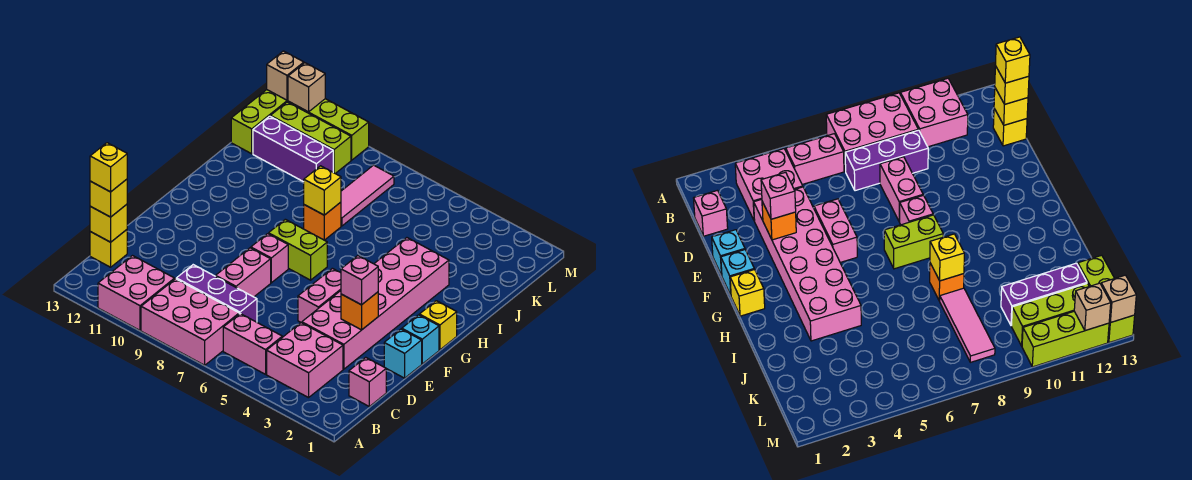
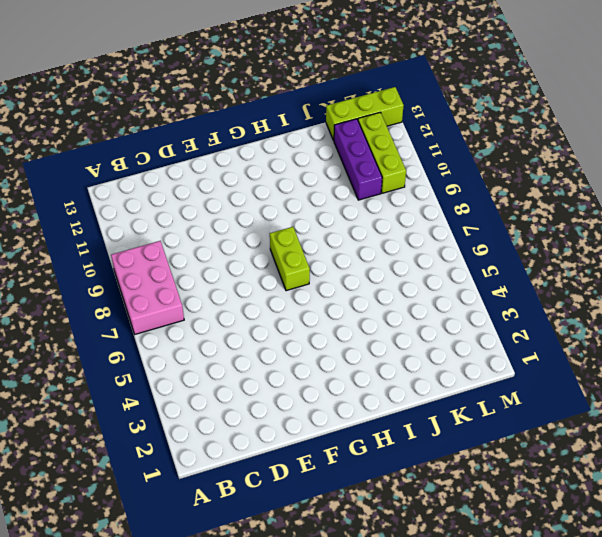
none -> pink brick A10:B11 level 1
none -> pink brick B3:C4 level 1
none -> pink brick B5:B6 level 1

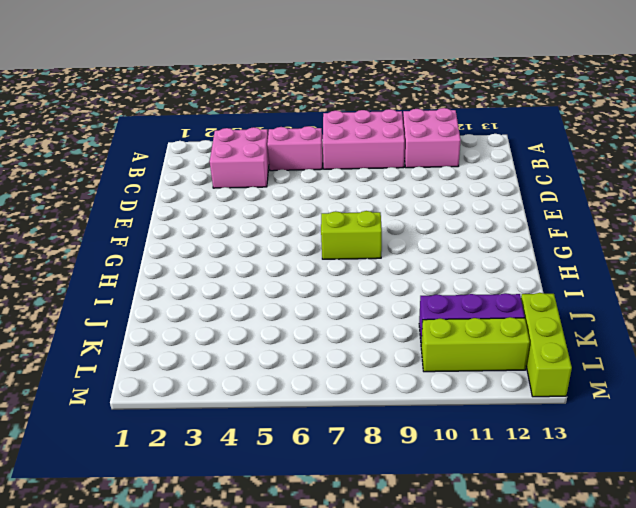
none -> pink brick C1 level 1
none -> purple brick C7:C9 level 1
none -> yellow brick C13 level 1

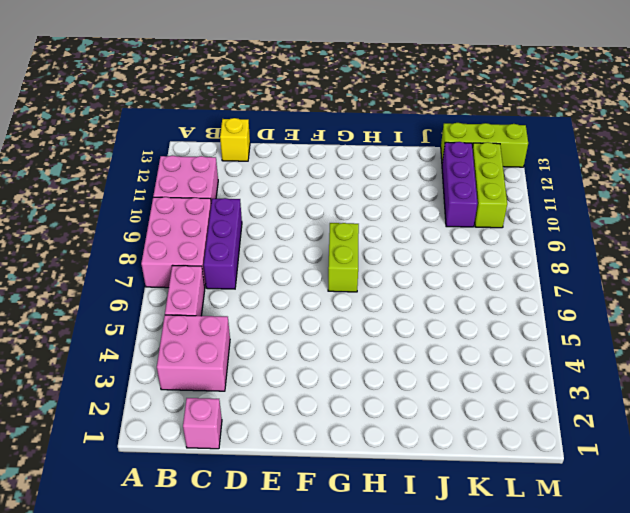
none -> pink brick D3:I4 level 1
none -> pink brick D8:E8 level 1
none -> cyan brick E1 level 1

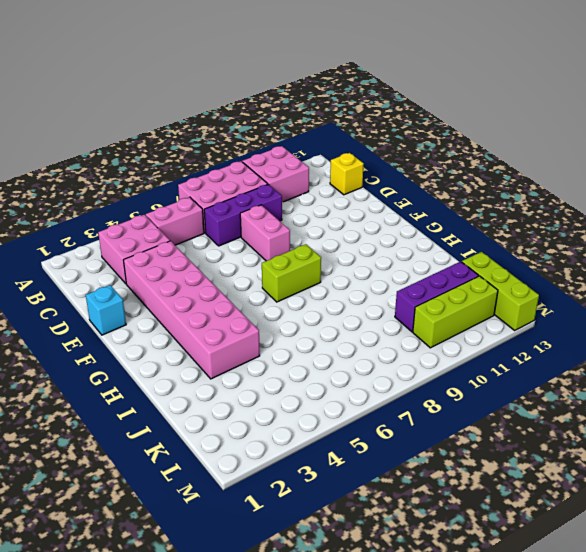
none -> pink brick C1 level 1
none -> pink brick E5:F5 level 1
none -> cyan brick F1 level 1

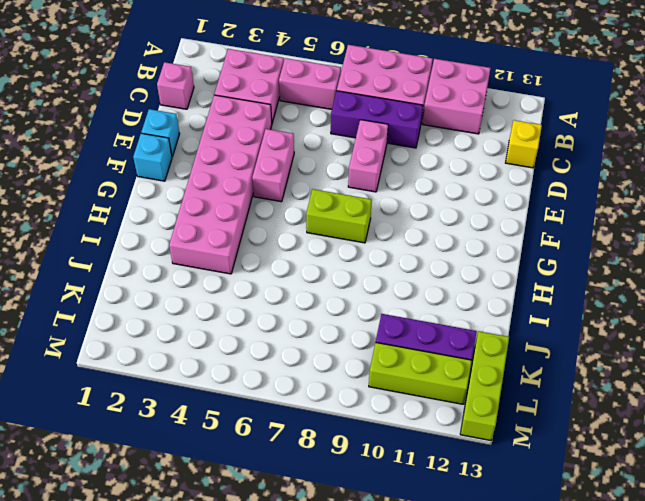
none -> pink brick F8 level 1
none -> yellow brick G1 level 1
none -> orange brick I8 level 1

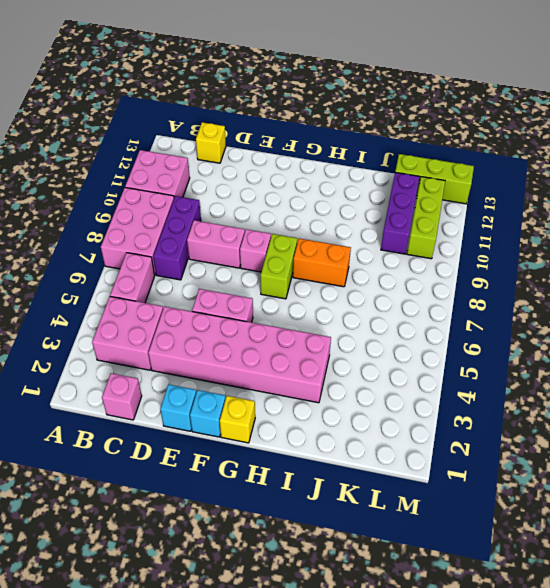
orange brick H8:I8 level 1 -> orange brick I8 level 1
none -> pink tile J8:L8 level 1
none -> lime brick M10:M12 level 1
none -> yellow brick C13 level 2

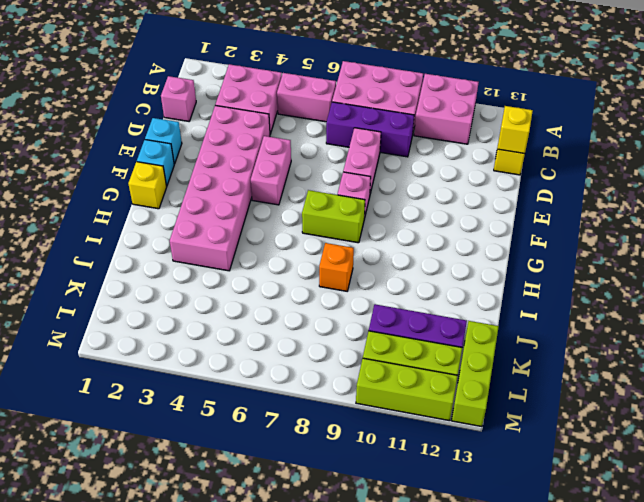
none -> pink tile J8:L8 level 1
none -> orange brick E3 level 2
none -> yellow brick I8 level 2

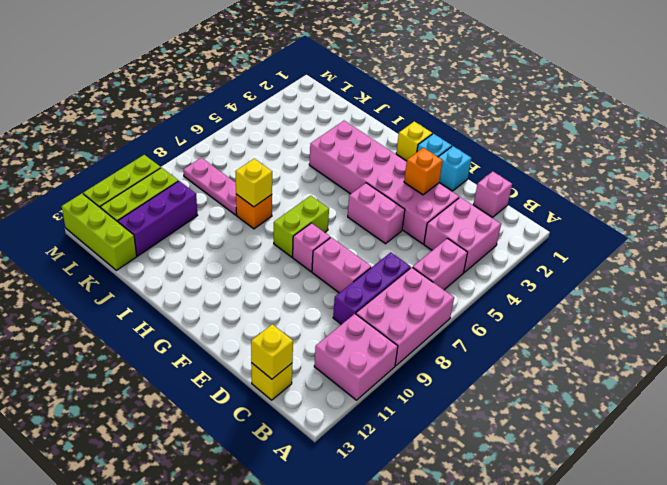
pink plate J8:L8 level 1 -> pink tile J8:L8 level 1
none -> tan brick M12 level 2
none -> tan brick M13 level 2
none -> yellow brick C13 level 3

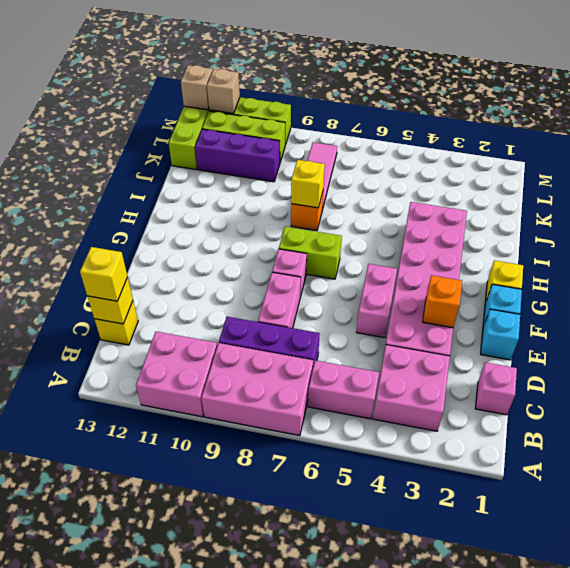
none -> pink brick E3 level 3
none -> yellow brick C13 level 4

